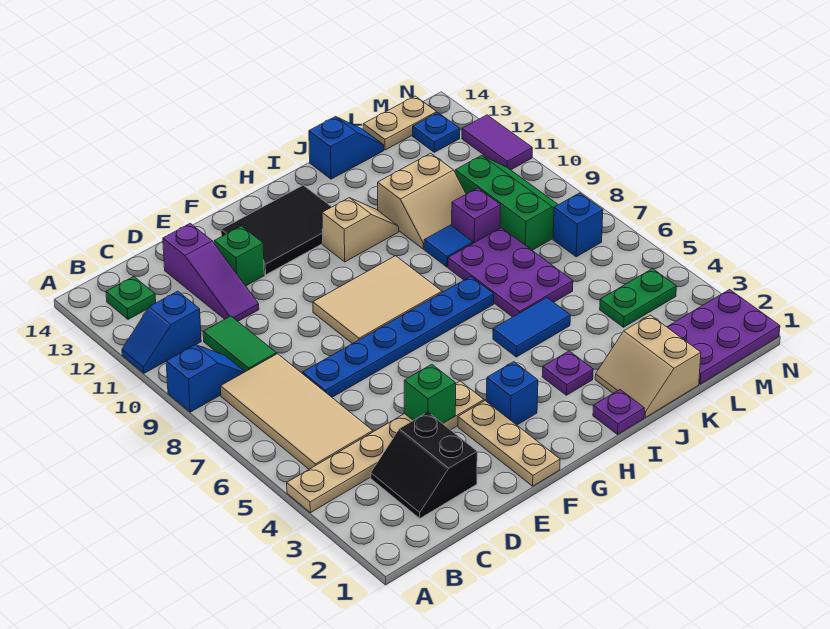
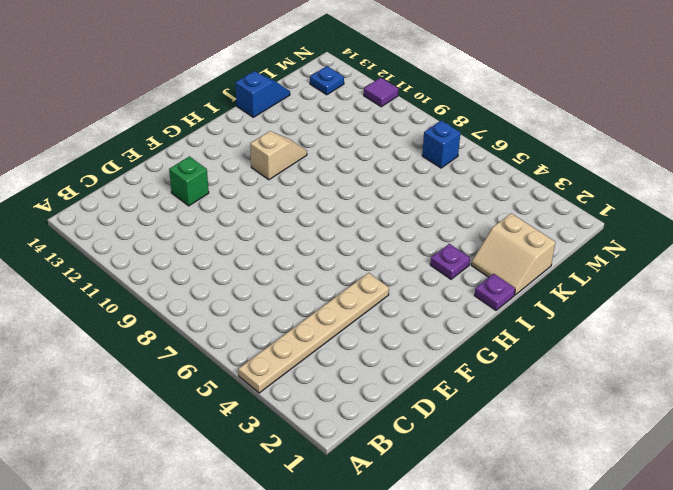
purple tile N11 level 1 -> purple tile N11:N12 level 1
none -> blue slope A9:B9 level 1 top A
none -> blue slope A11:B11 level 1 top B
none -> tan tile B5:C8 level 1
none -> green plate B13 level 1

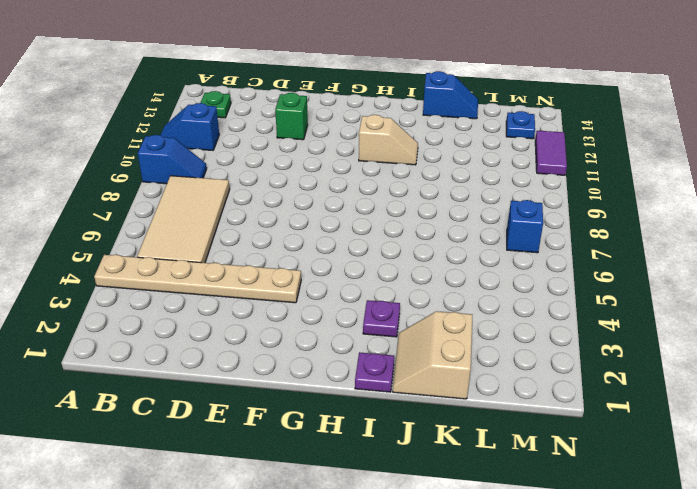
none -> black slope C2:D3 level 1 top D
none -> green tile C9:C10 level 1
none -> blue plate D7:I7 level 1
none -> purple slope D11:D13 level 1 top 13

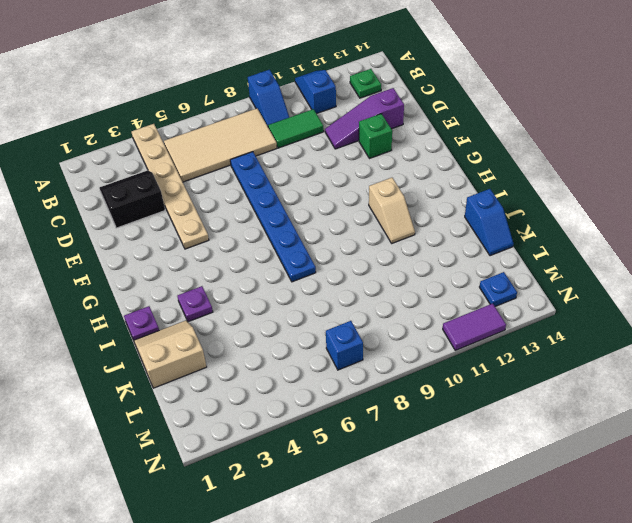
none -> tan plate F1:F3 level 1
none -> tan tile F8:H9 level 1
none -> black tile F12:H13 level 1
none -> blue brick G3 level 1

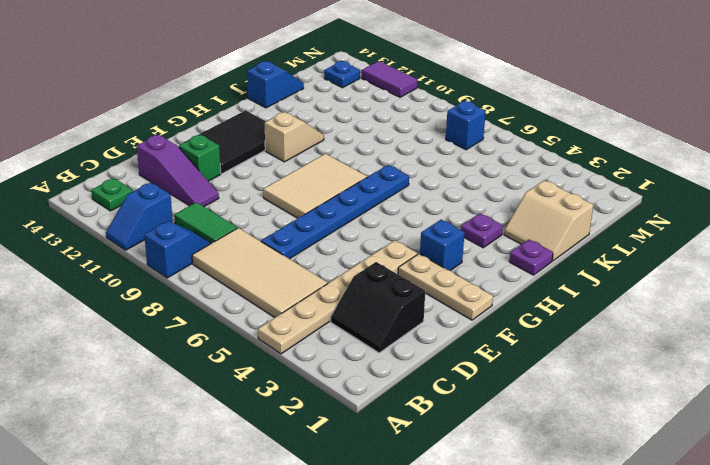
none -> blue tile I5:J5 level 1
none -> purple plate J6:K8 level 1
none -> blue tile J9 level 1
none -> tan slope J10:K11 level 1 top 11

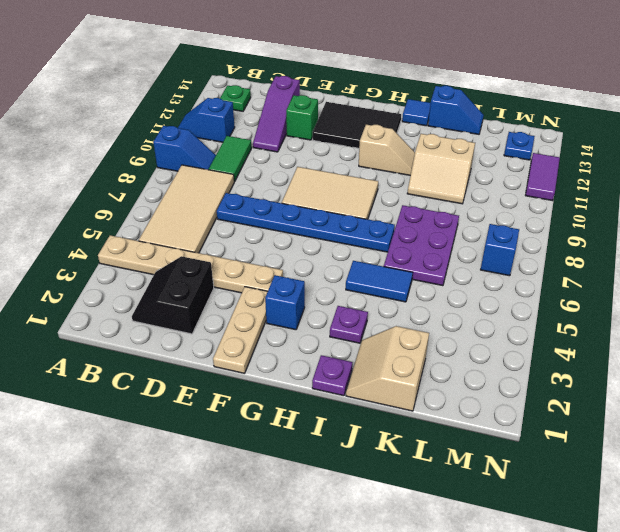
blue tile I14 level 1 -> blue tile J9 level 1
none -> purple brick K9 level 1
none -> purple plate L1:N2 level 1
none -> green plate L4:M4 level 1
none -> green slope L8:M10 level 1 top L

